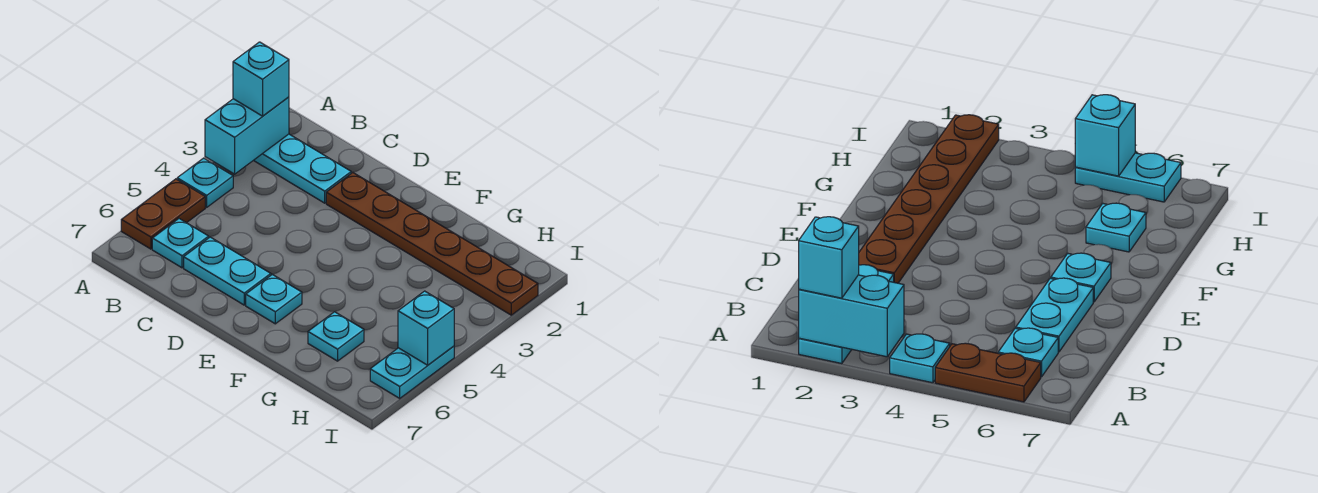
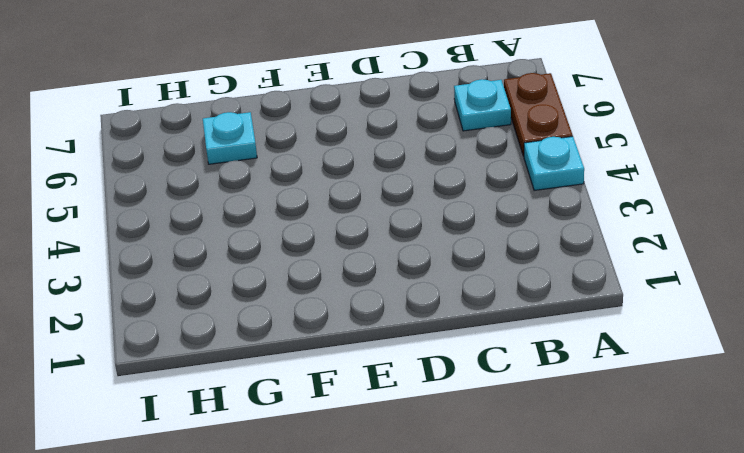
none -> cyan plate A2:C2 level 1
none -> cyan plate C6:D6 level 1
none -> brown plate D2:I2 level 1

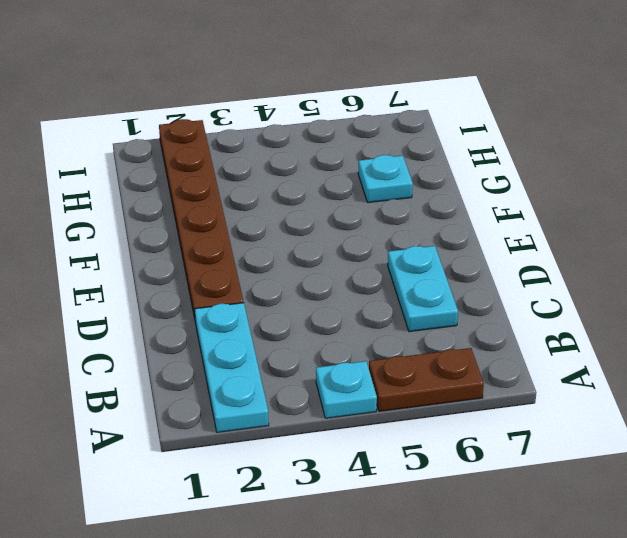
none -> cyan plate B6 level 1
none -> cyan plate E6 level 1
none -> cyan plate I5:I6 level 1

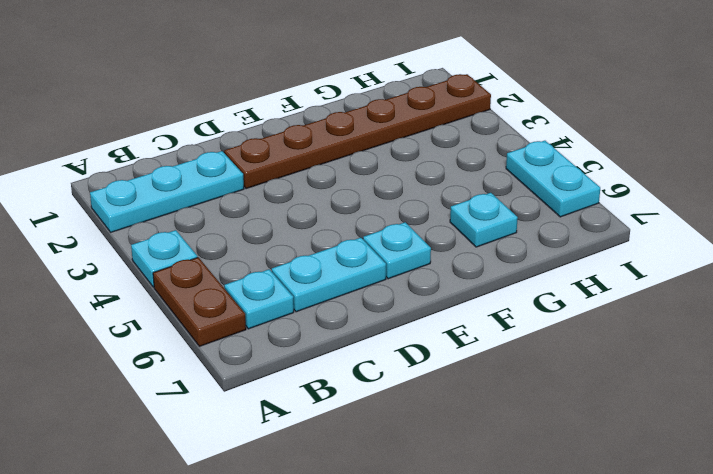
none -> cyan brick A2:A3 level 2
none -> cyan brick I5 level 2
none -> cyan brick A2 level 3

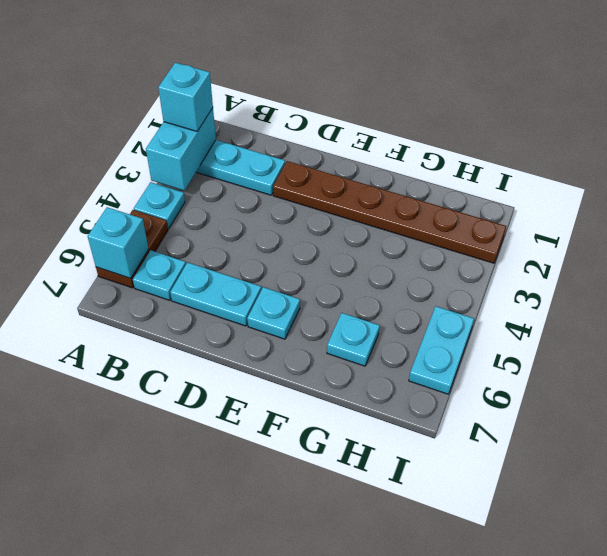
cyan brick A6 level 2 -> cyan brick I5 level 2

